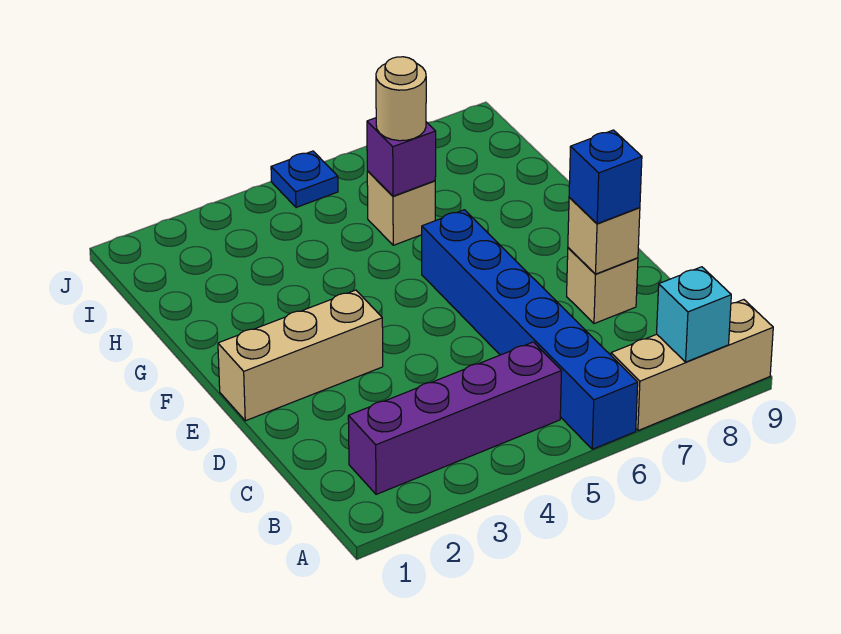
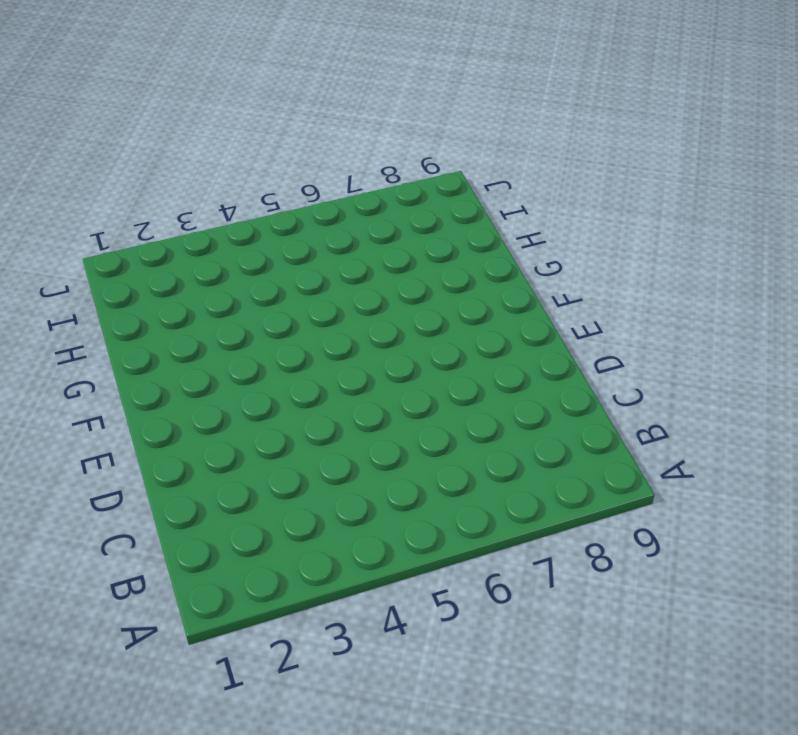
none -> blue brick A6:F6 level 1
none -> tan brick A7:A9 level 1
none -> purple brick B2:B5 level 1

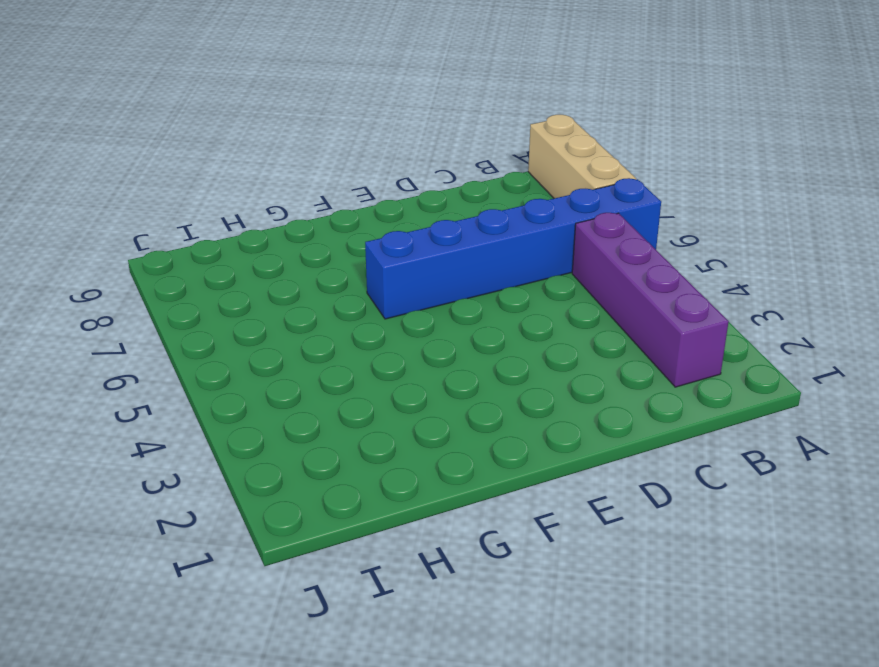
none -> tan brick D8 level 1
none -> tan brick E1:E3 level 1
none -> tan brick H6 level 1

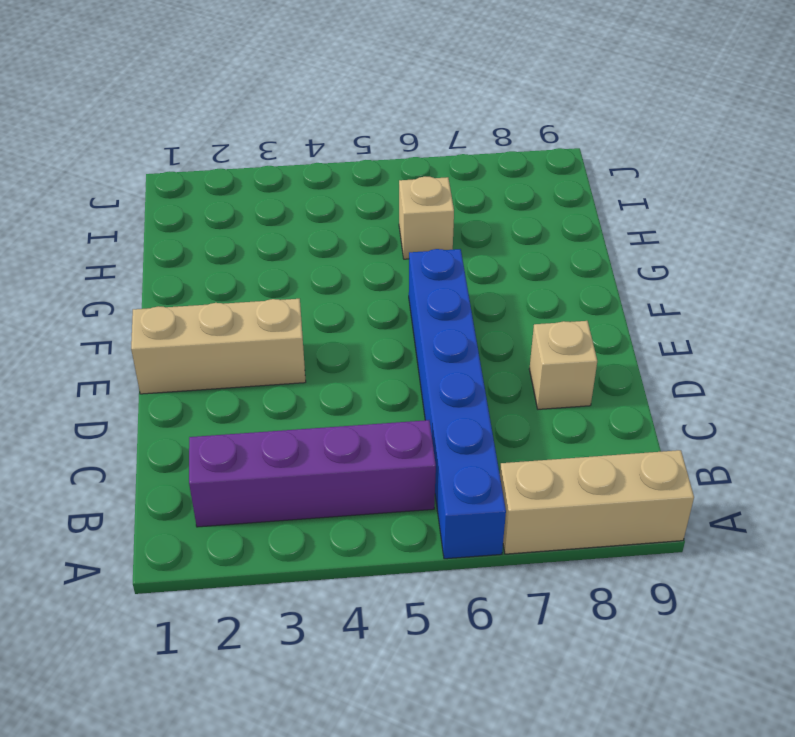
none -> blue plate J5 level 1
none -> cyan brick A8 level 2
none -> tan brick D8 level 2

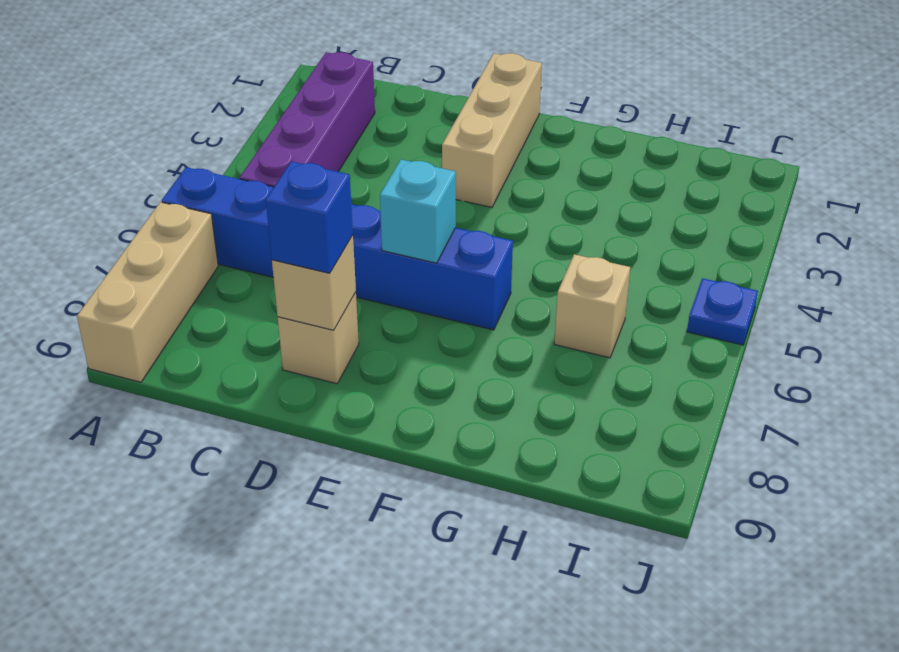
cyan brick E6 level 2 -> cyan brick A8 level 2
none -> purple brick H6 level 2
none -> tan round brick H6 level 3

